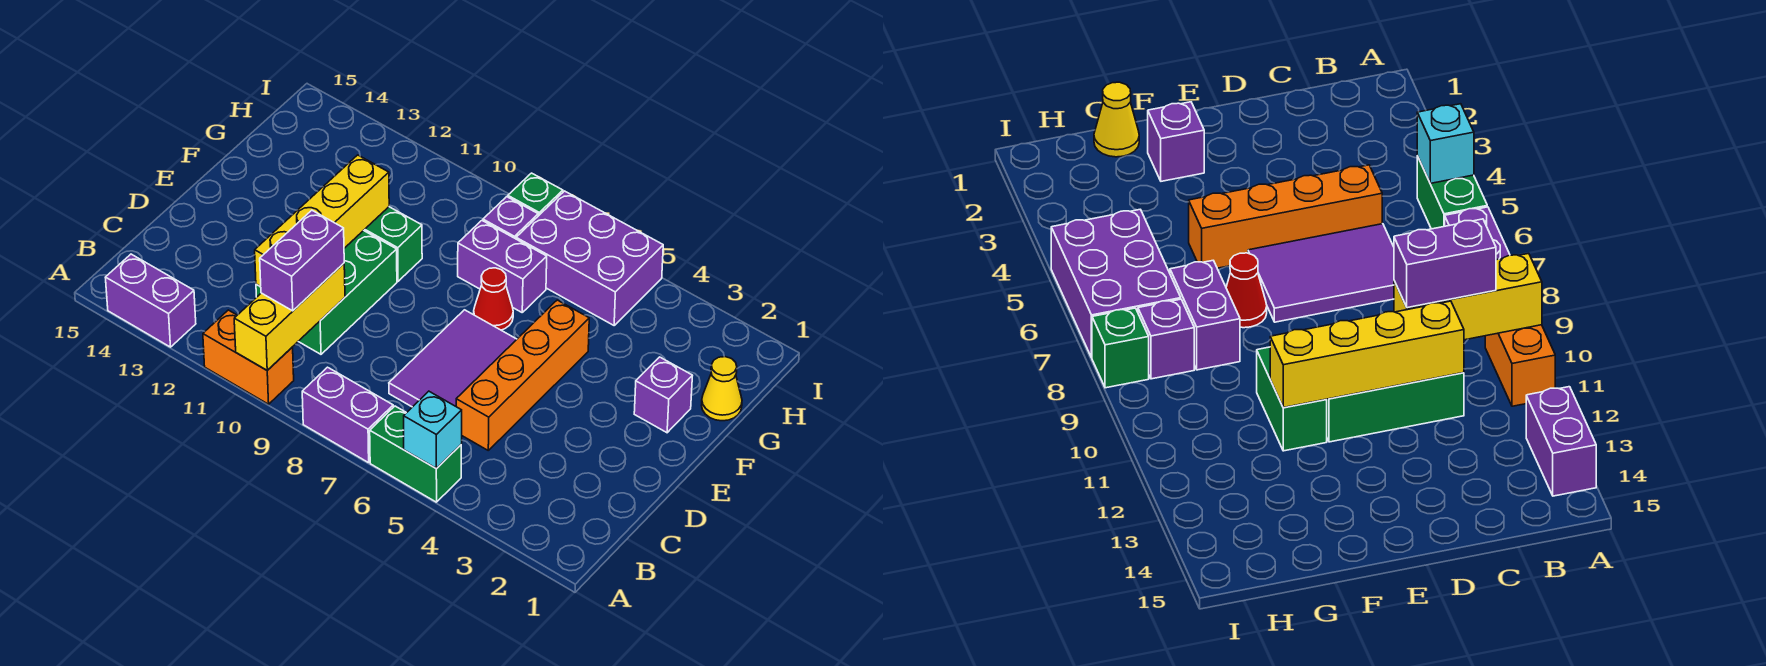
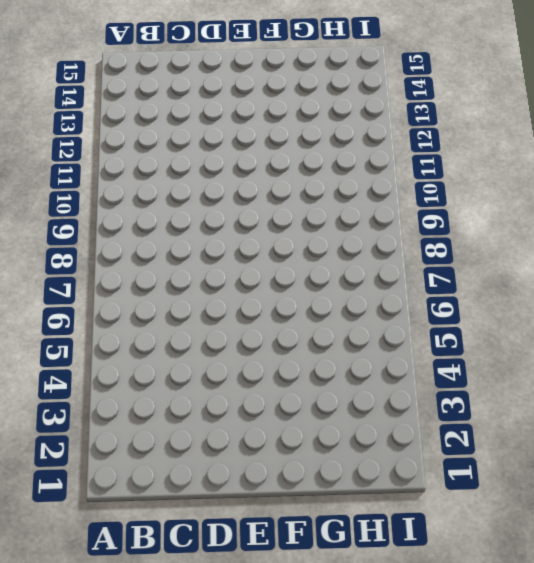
none -> green brick A5:A6 level 1
none -> purple brick A7:A8 level 1
none -> orange brick A10:A11 level 1

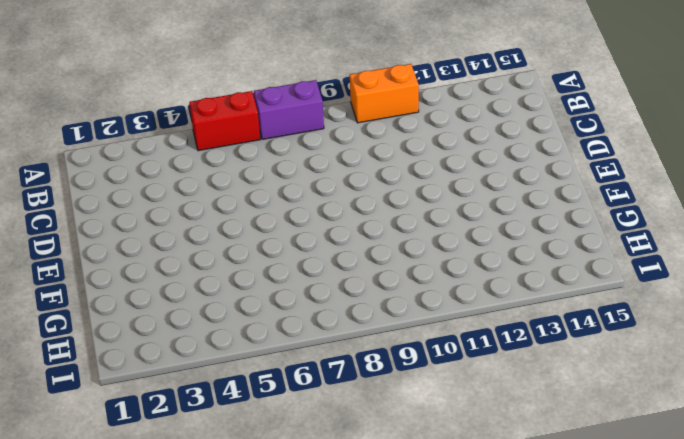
red brick A5:A6 level 1 -> green brick A5:A6 level 1
none -> purple brick A13:A14 level 1
none -> orange brick C5:F5 level 1
none -> purple tile C6:E7 level 1

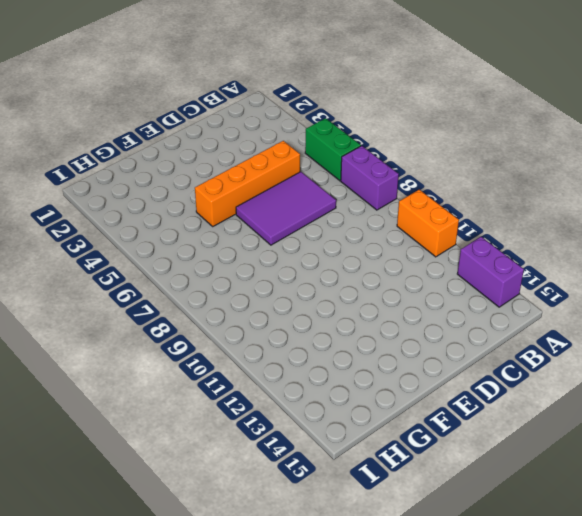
none -> green brick C10:E11 level 1
none -> purple brick F2 level 1
none -> red cone F7 level 1

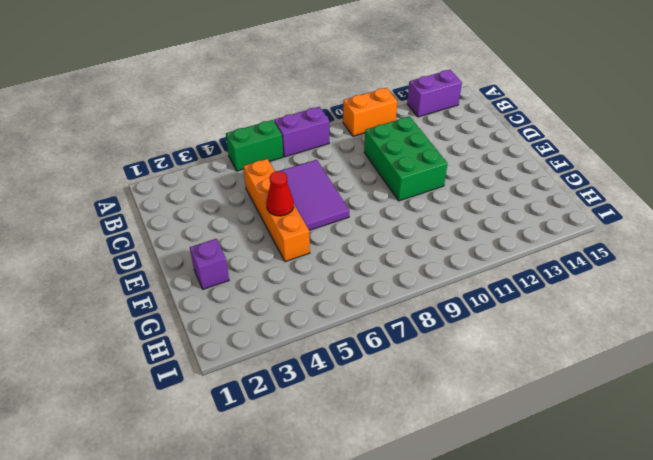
red cone E5 level 2 -> red cone F7 level 1
none -> green brick F10:F11 level 1
none -> yellow cone G1 level 1
none -> purple brick G7:G8 level 1

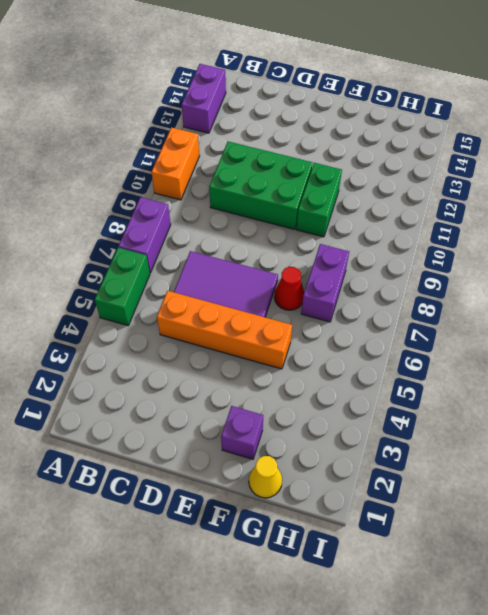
none -> purple brick H5:I7 level 1
none -> purple brick H8 level 1
none -> green brick I8 level 1

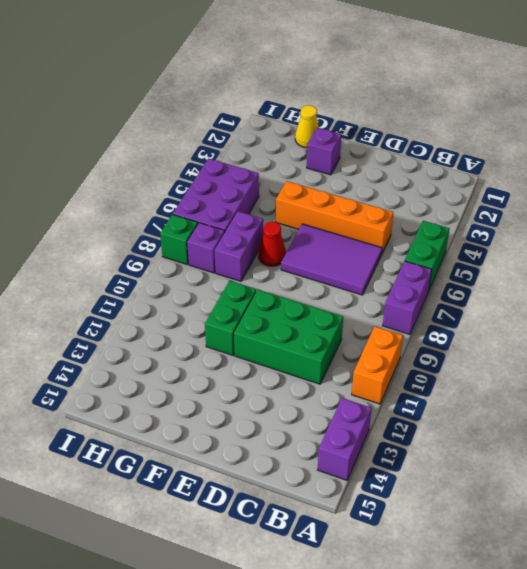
none -> cyan brick A5 level 2
none -> yellow brick A10:C10 level 2
none -> yellow brick C11:F11 level 2

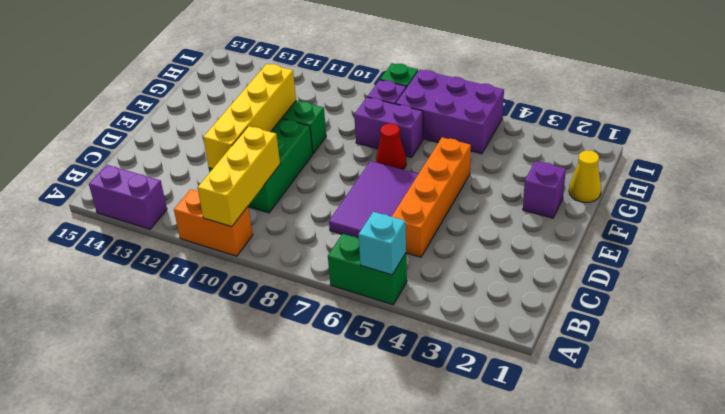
none -> purple brick A7:A8 level 1
none -> purple brick B10:C10 level 3

